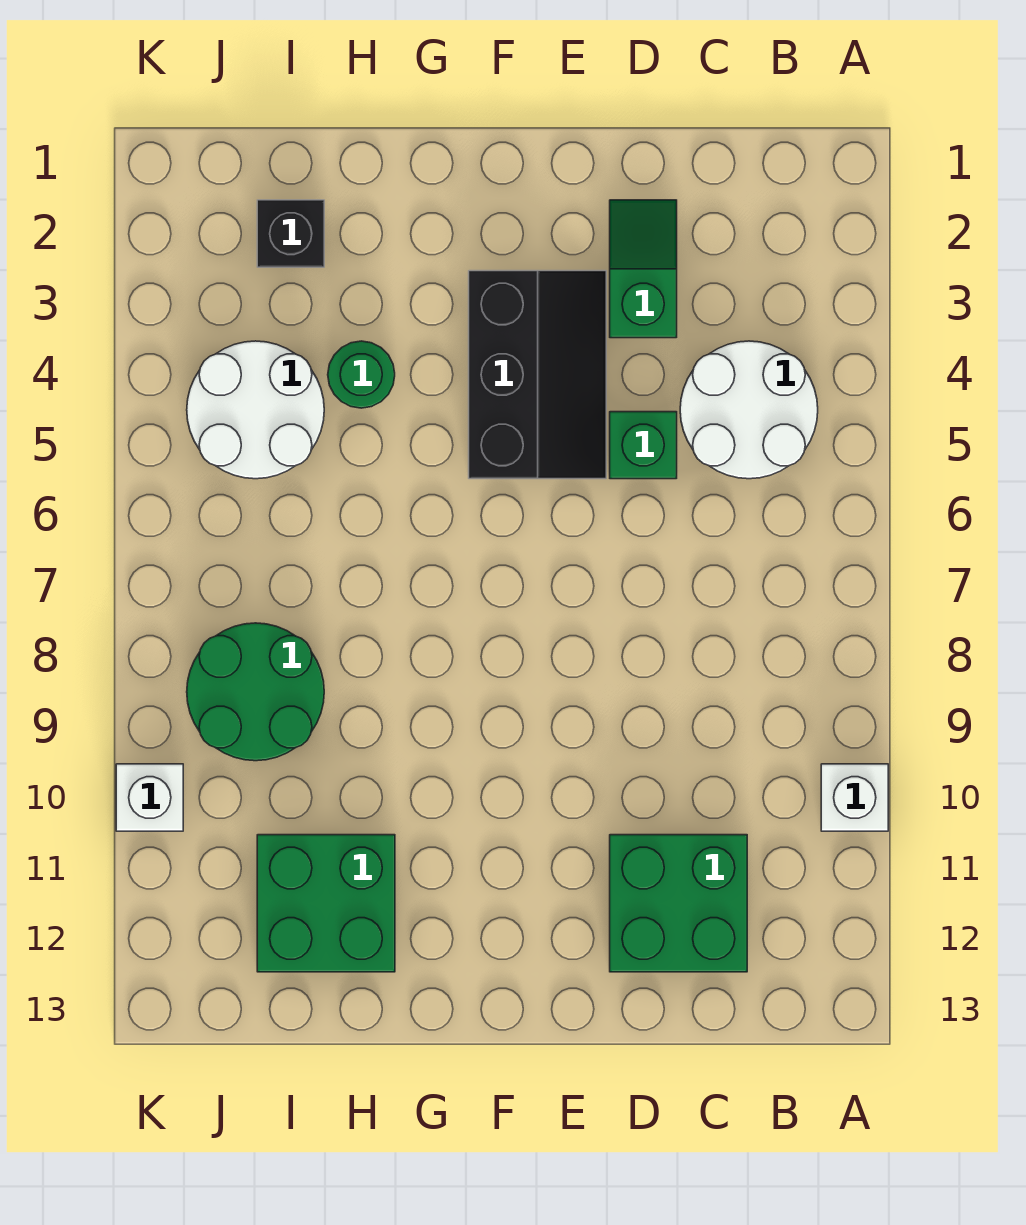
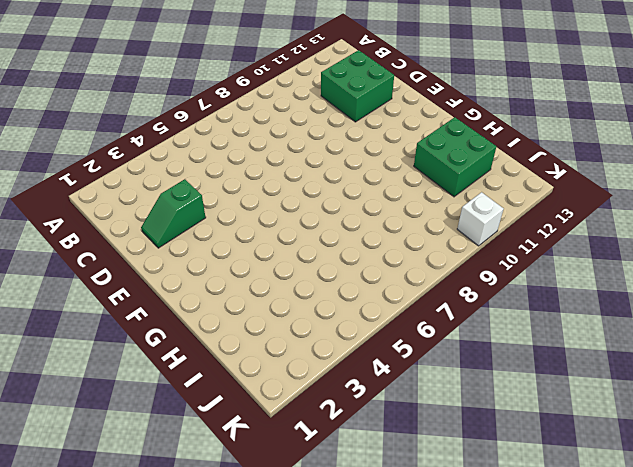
none -> white brick A10 level 1
none -> white round brick B4:C5 level 1
none -> green brick D5 level 1

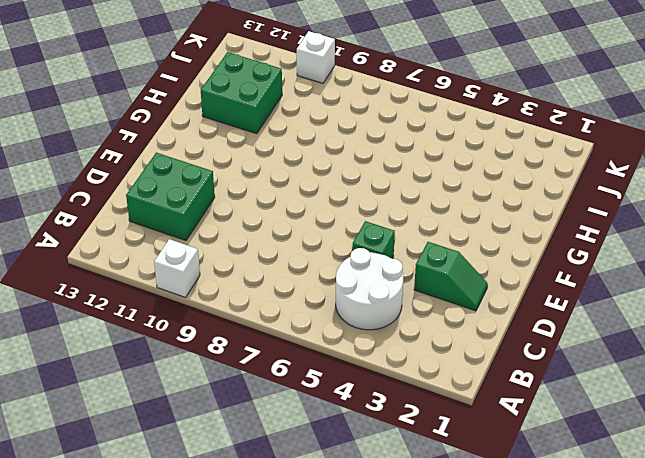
none -> black slope E3:F5 level 1 top F
none -> green round brick H4 level 1
none -> black brick I2 level 1

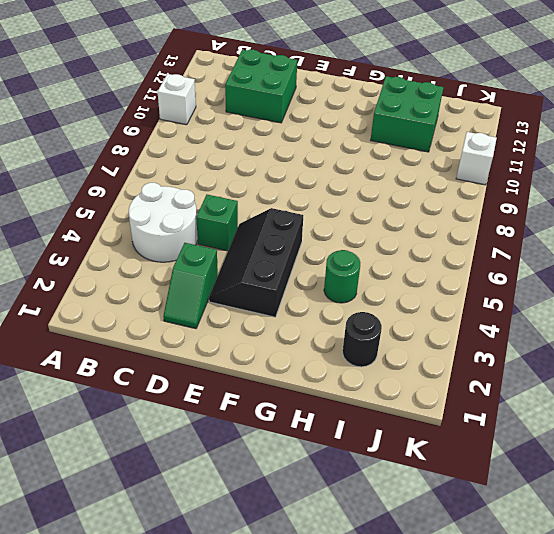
black round brick I2 level 1 -> black brick I2 level 1
none -> white round brick I4:J5 level 1
none -> green round brick I8:J9 level 1

